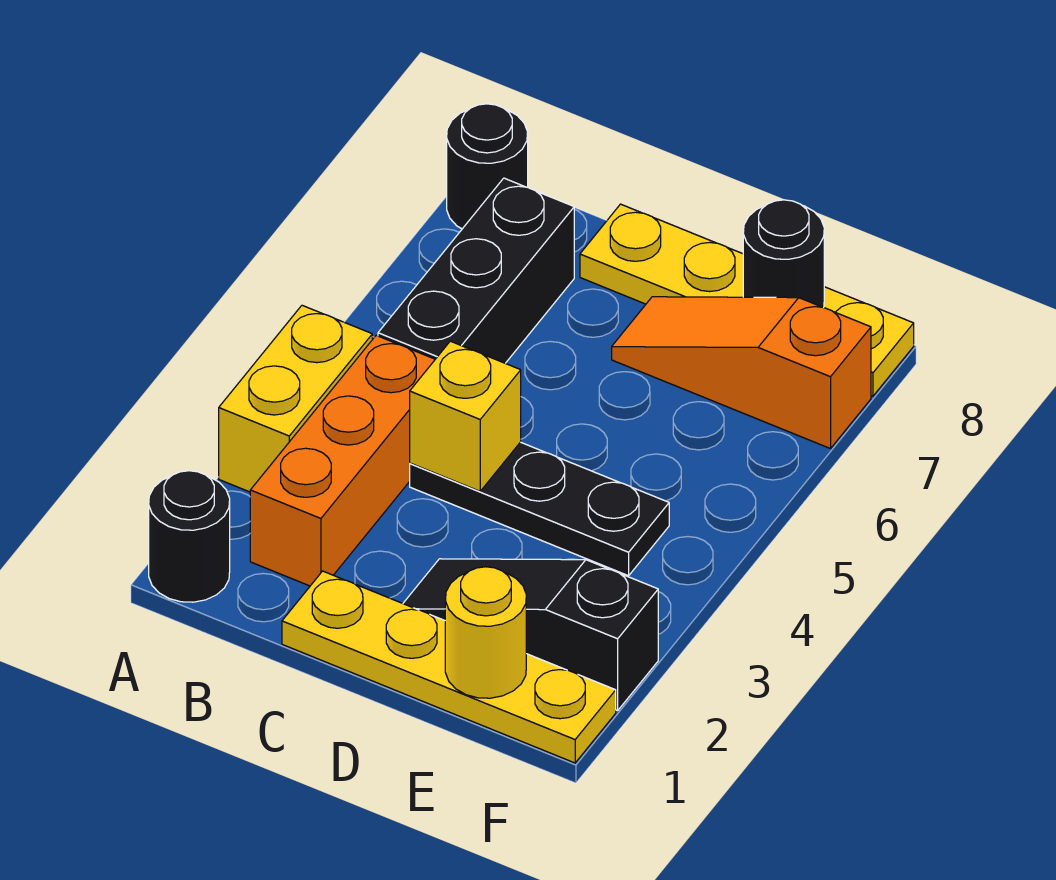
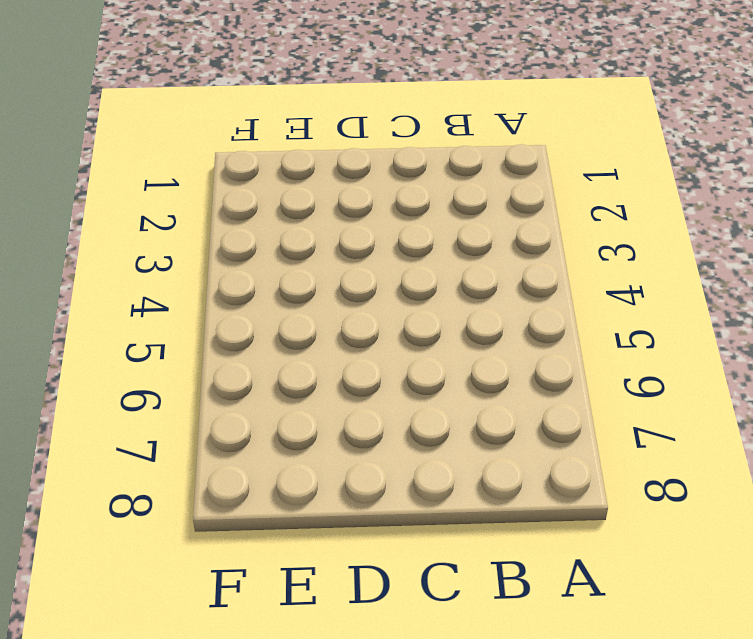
none -> black round brick A1 level 1
none -> yellow brick A3:A4 level 1
none -> black round brick A8 level 1

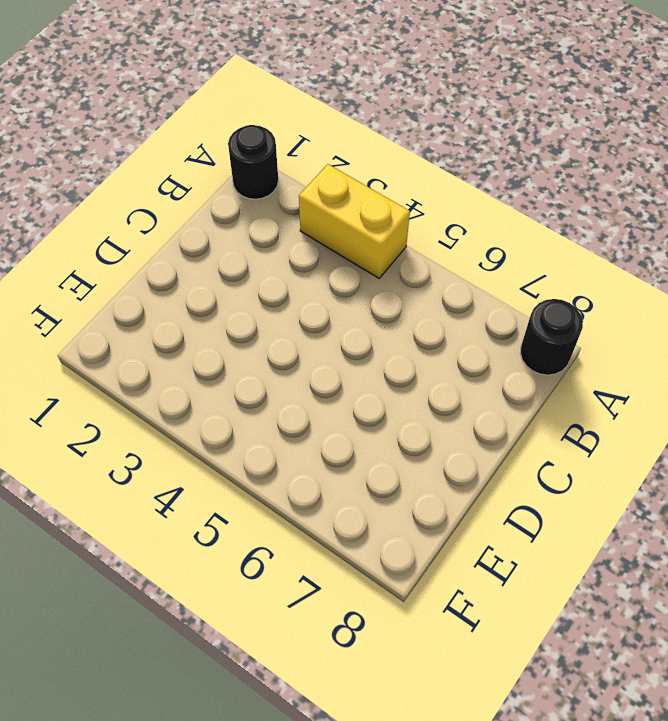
none -> orange brick B2:B4 level 1
none -> black brick B5:B7 level 1
none -> yellow plate C1:F1 level 1

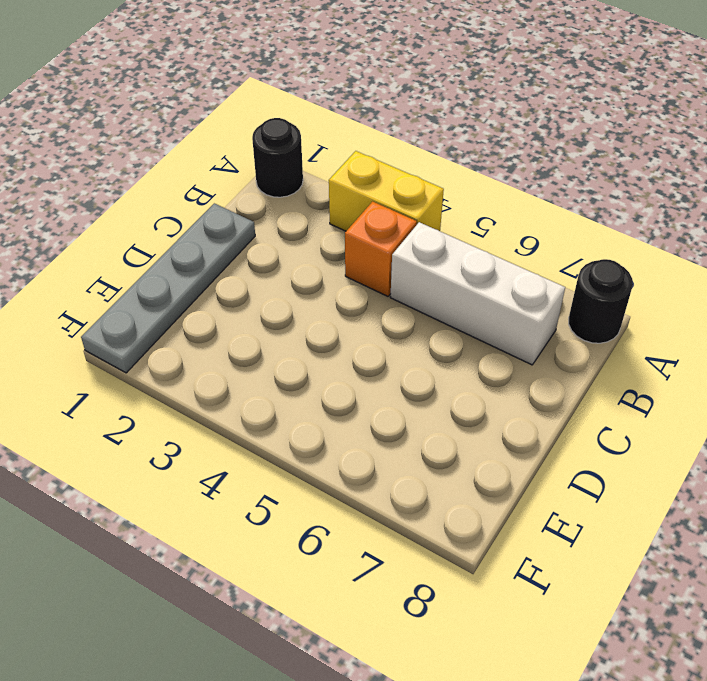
orange brick B4 level 1 -> orange brick B2:B4 level 1
white brick B5:B7 level 1 -> black brick B5:B7 level 1
grey plate C1:F1 level 1 -> yellow plate C1:F1 level 1
none -> black plate C4:E4 level 1
none -> yellow plate C8:F8 level 1
none -> black slope D2:F2 level 1 top F

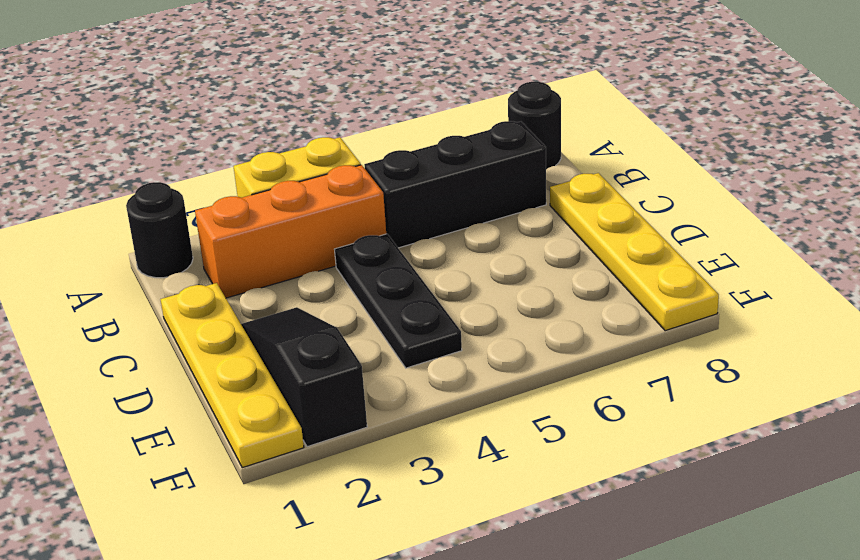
none -> orange slope D7:F7 level 1 top F
none -> yellow brick C4 level 2
none -> yellow round brick E1 level 2

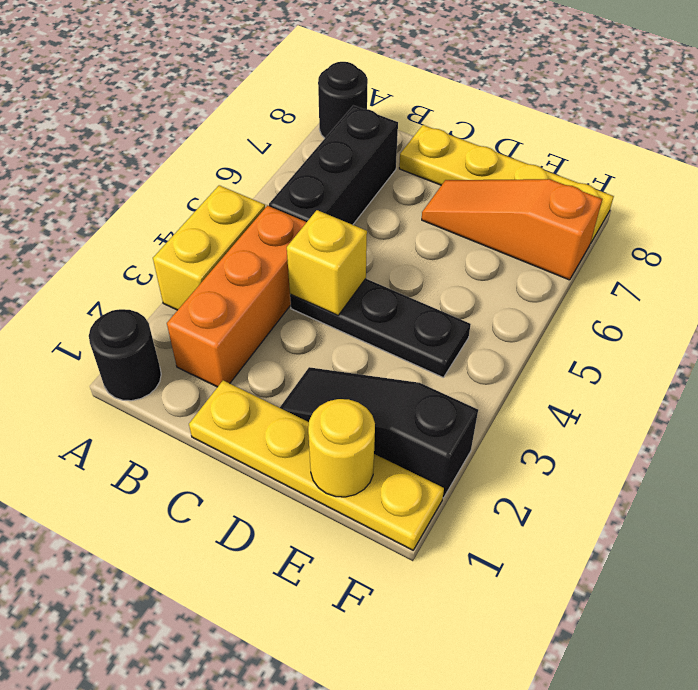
none -> black round brick E8 level 2

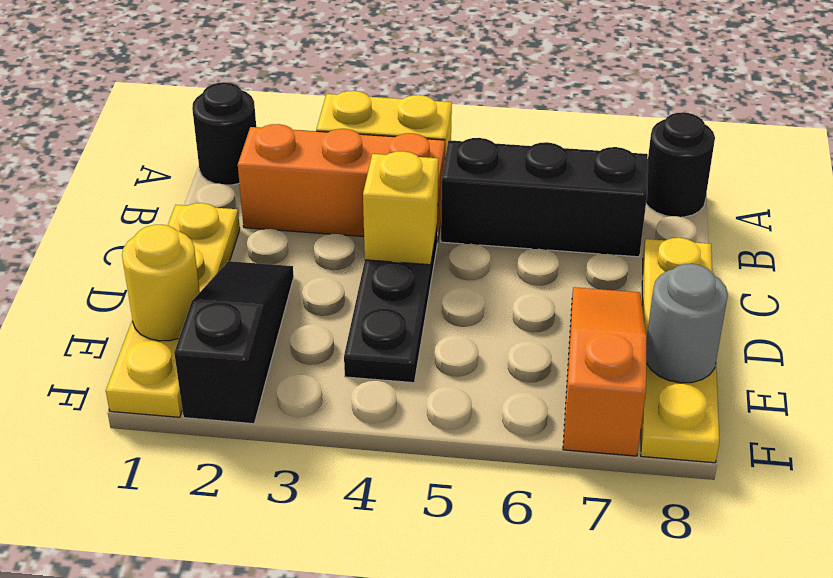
grey round brick E8 level 2 -> black round brick E8 level 2

